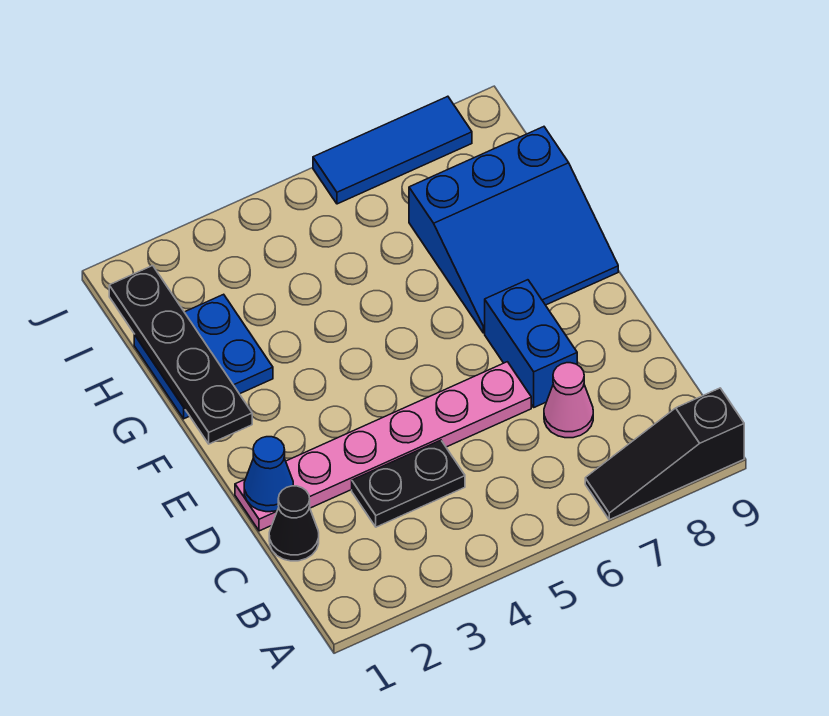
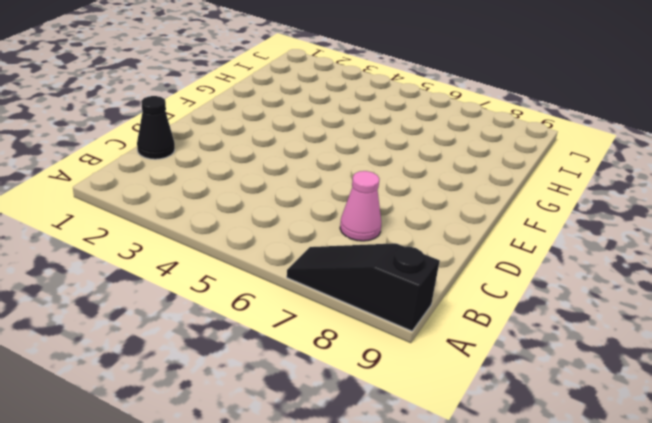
none -> black plate C3:C4 level 1
none -> pink plate D1:D6 level 1

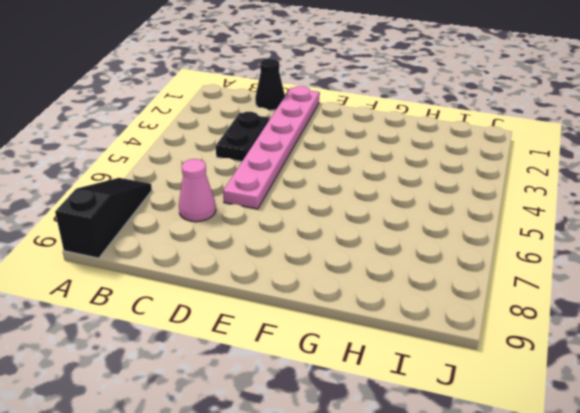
none -> blue brick D7:E7 level 1
none -> blue slope F7:H9 level 1 top H

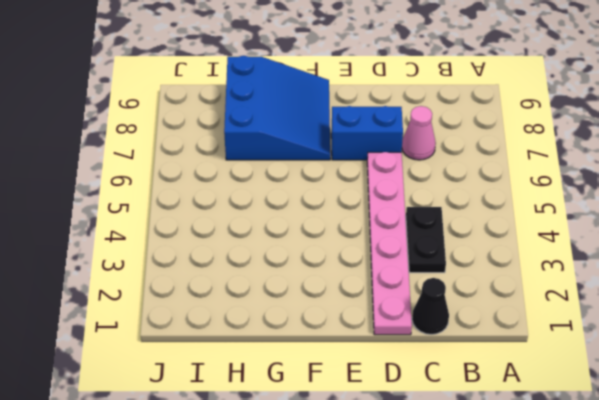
none -> black slope A7:A9 level 1 top 9
none -> blue plate G1:H2 level 1

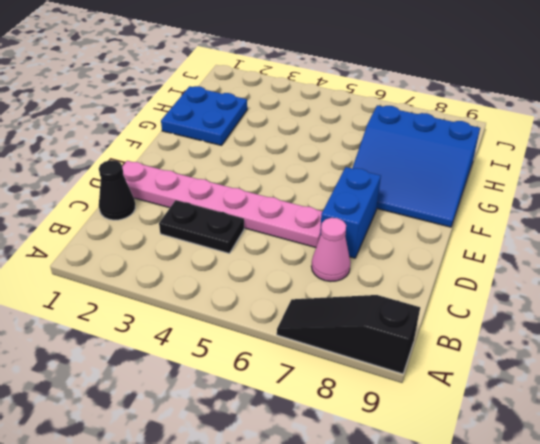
none -> blue tile J6:J8 level 1
none -> blue cone D1 level 2

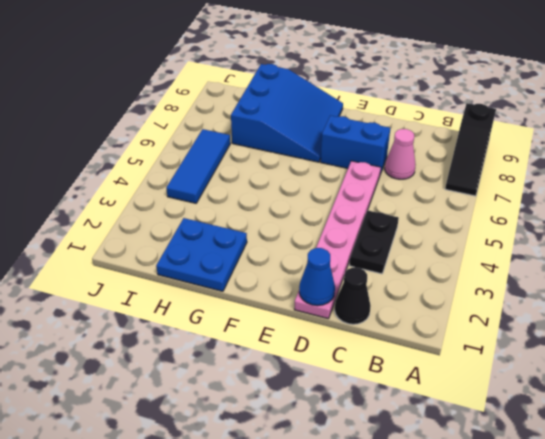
blue tile I4:I6 level 1 -> blue tile J6:J8 level 1
none -> black plate F1:I1 level 2

